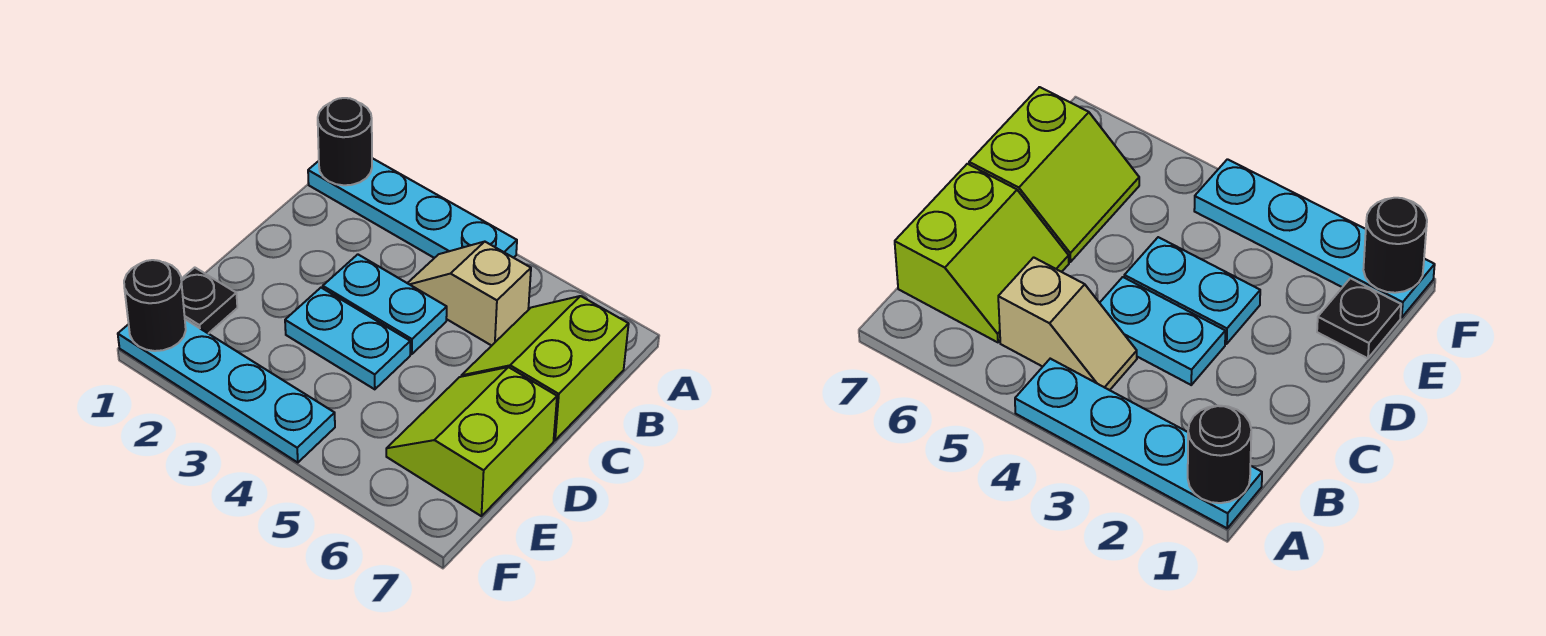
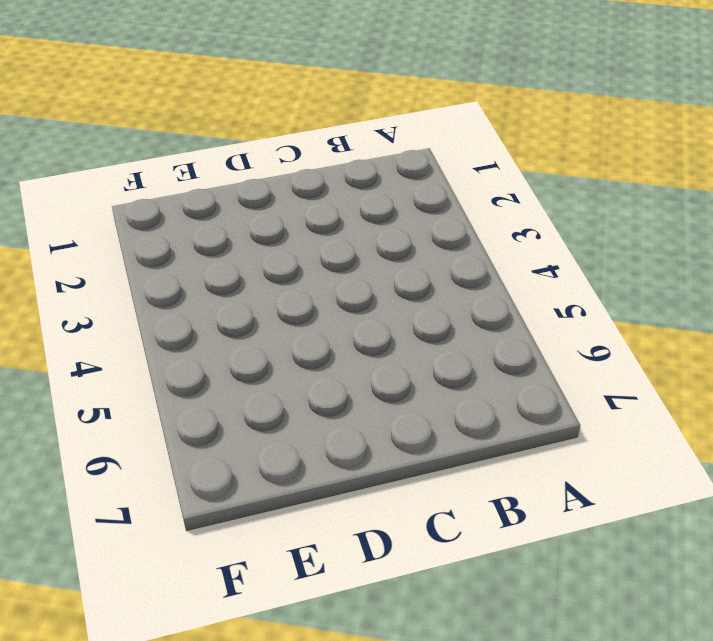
none -> cyan plate A1:A4 level 1
none -> tan slope B4:B5 level 1 top 5

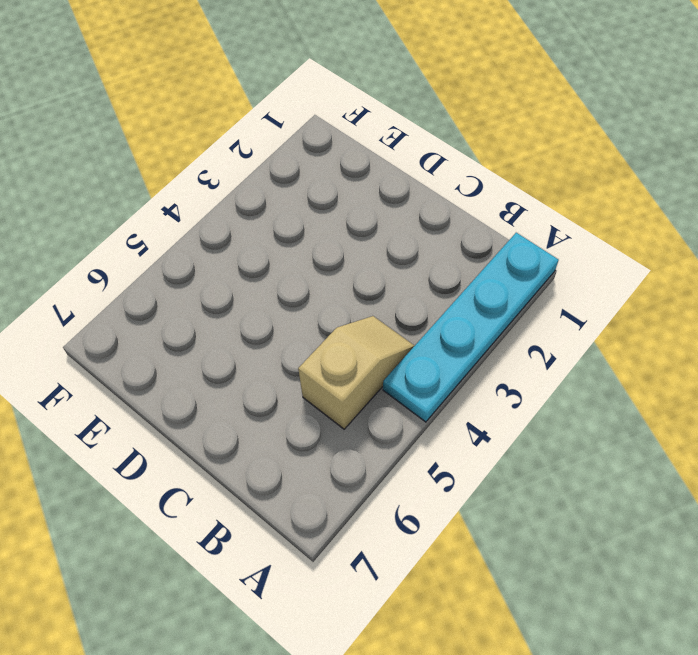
none -> lime slope B6:C7 level 1 top 7
none -> cyan plate C3:C4 level 1

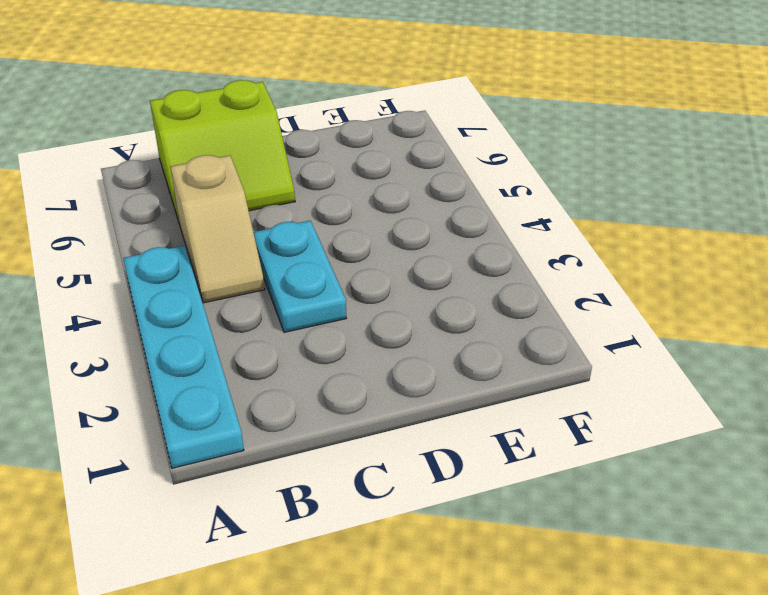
none -> cyan plate D3:D4 level 1
none -> lime slope D6:E7 level 1 top 7

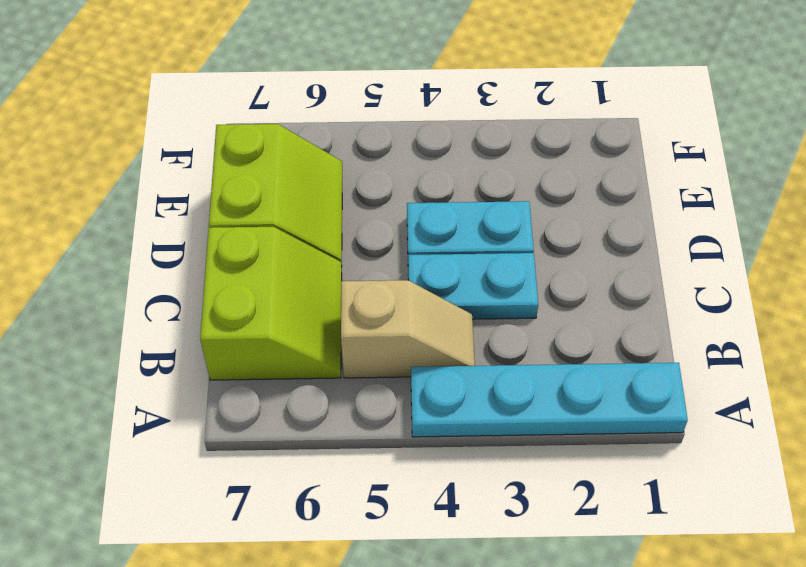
none -> black plate E1 level 1
none -> cyan plate F1:F4 level 1

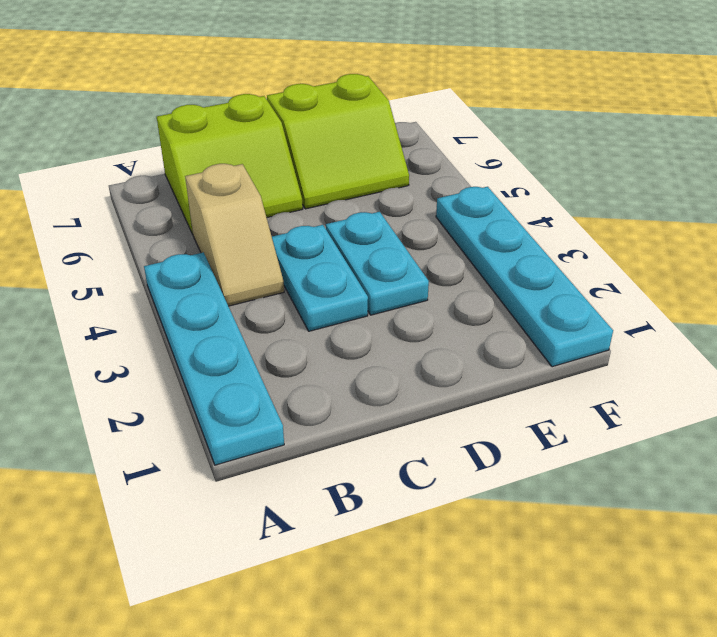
none -> black plate E1 level 1
none -> black round brick A1 level 2

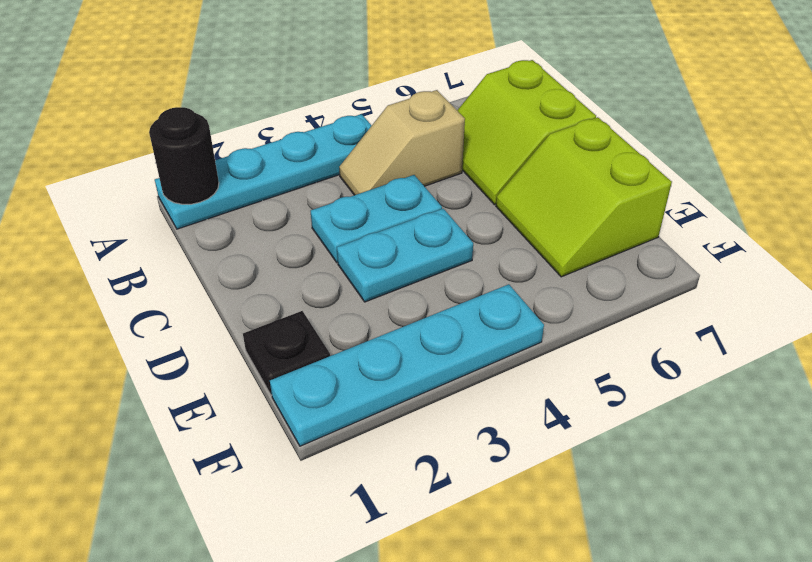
none -> black round brick F1 level 2

